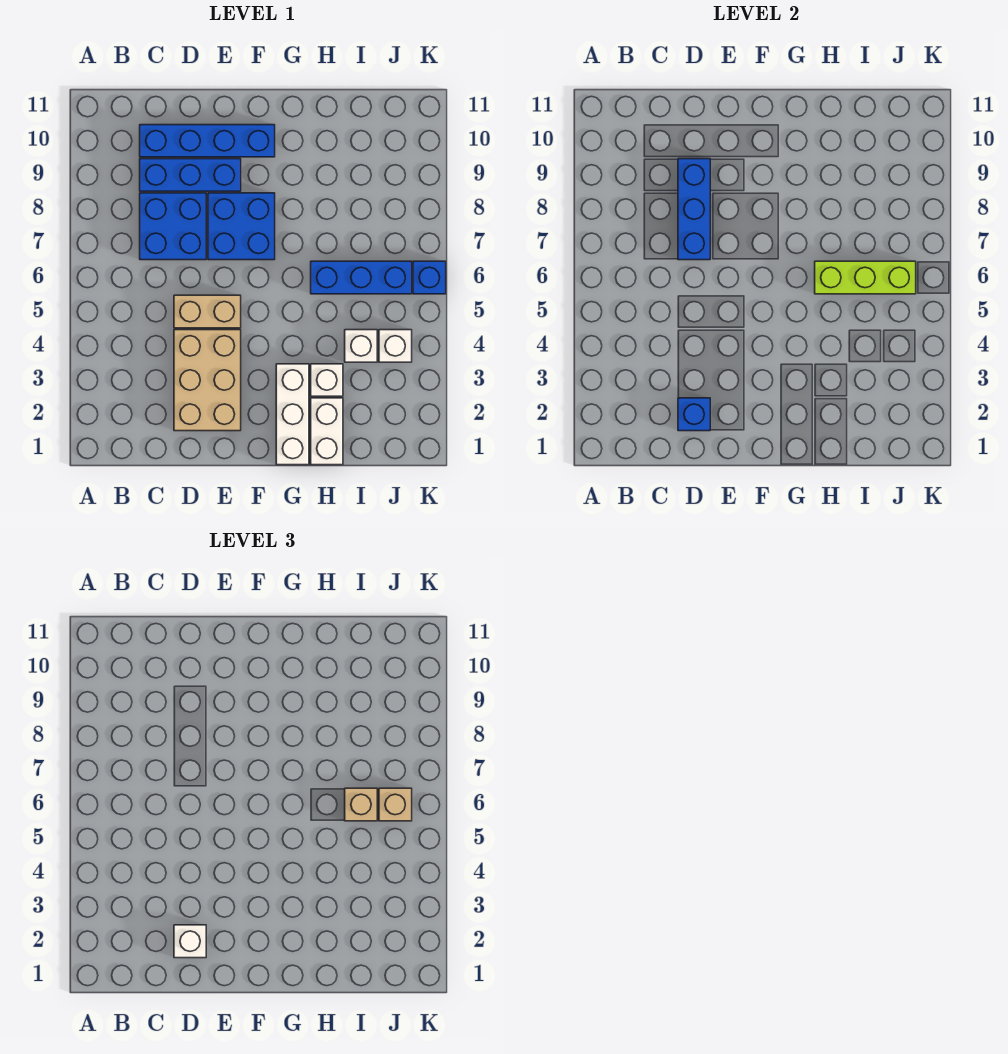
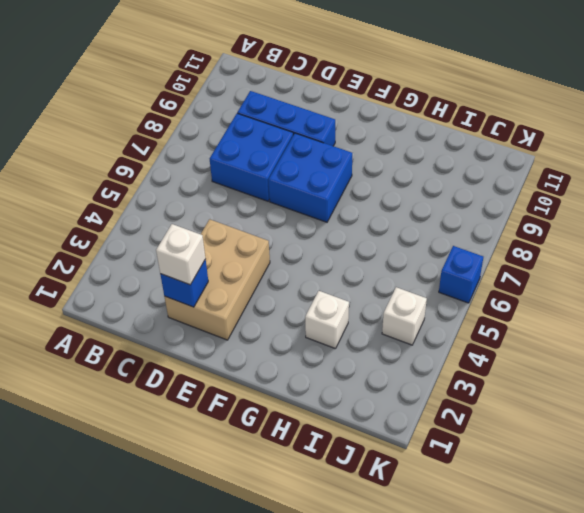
none -> blue brick C10:F10 level 1
none -> tan brick D5:E5 level 1
none -> white brick G1:G3 level 1

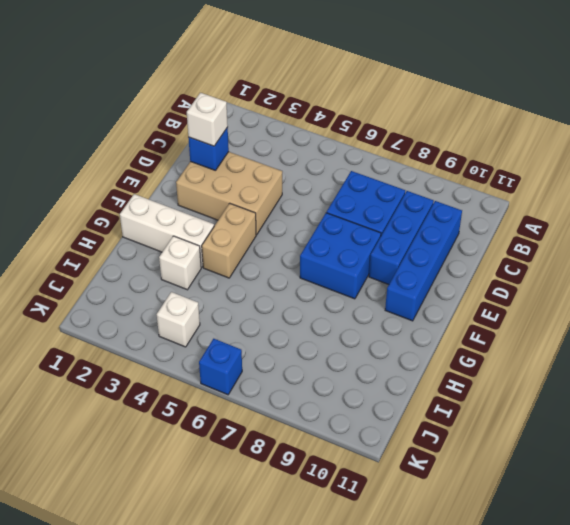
tan brick F4:G4 level 1 -> tan brick D5:E5 level 1
none -> white brick H1:H2 level 1
none -> blue brick H6:J6 level 1
none -> white brick I4 level 1

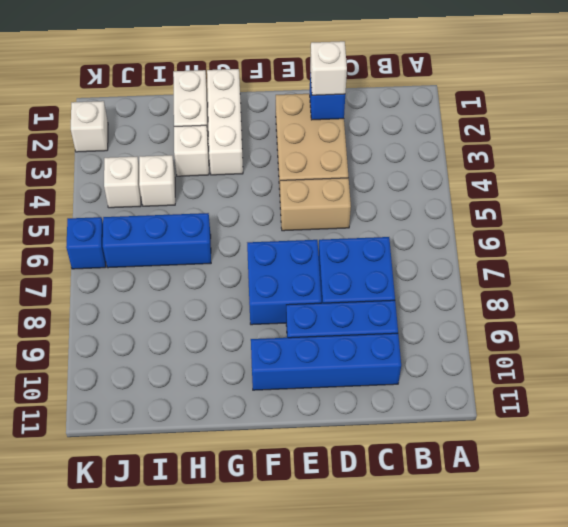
white brick K2 level 1 -> none
none -> blue brick D7:D9 level 2
none -> lime brick H6:J6 level 2
none -> tan brick I6 level 3

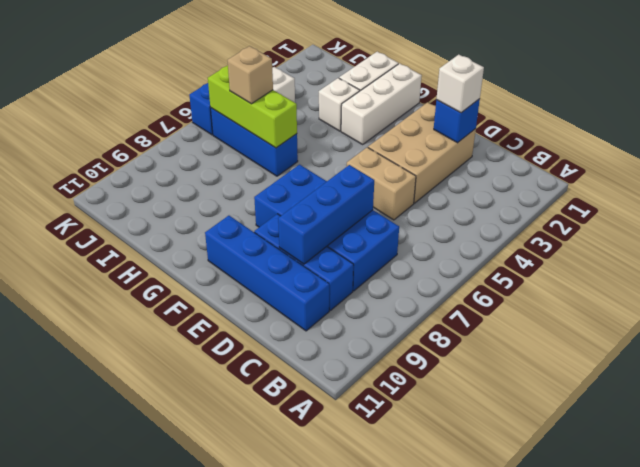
none -> white brick I4 level 1
none -> tan brick J6 level 3

